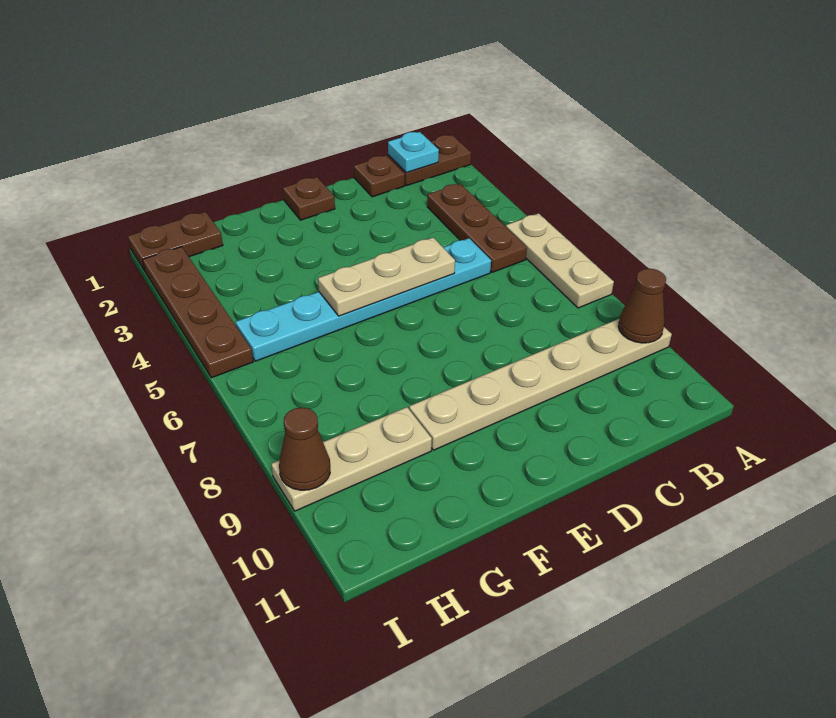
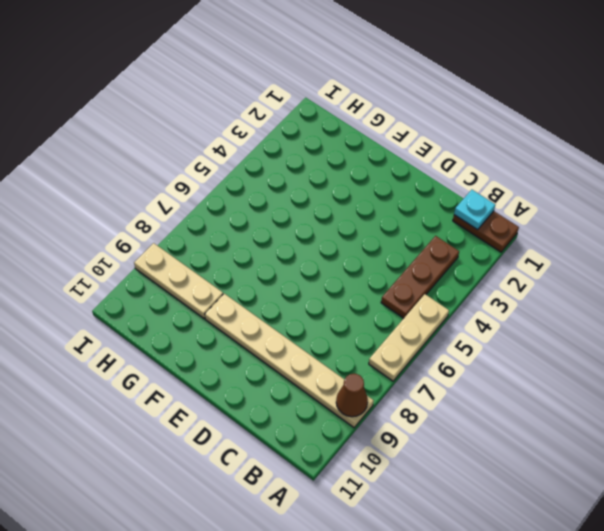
none -> brown plate C1 level 1
none -> cyan plate C5:H5 level 1
none -> brown plate E1 level 1

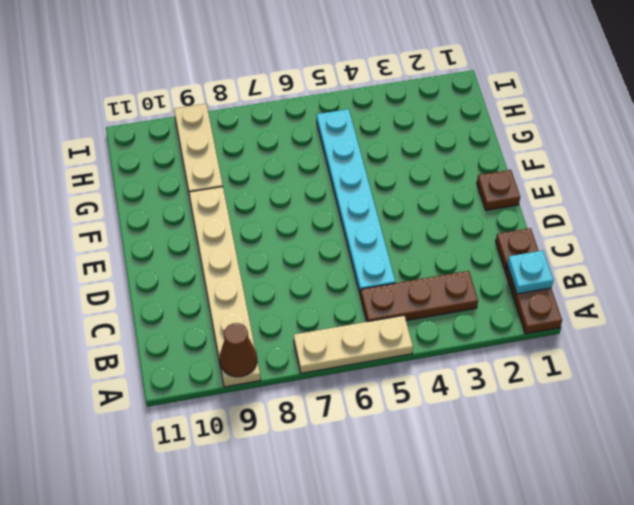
none -> brown plate H1:I1 level 1
none -> brown plate I2:I5 level 1
none -> tan plate D5:F5 level 2

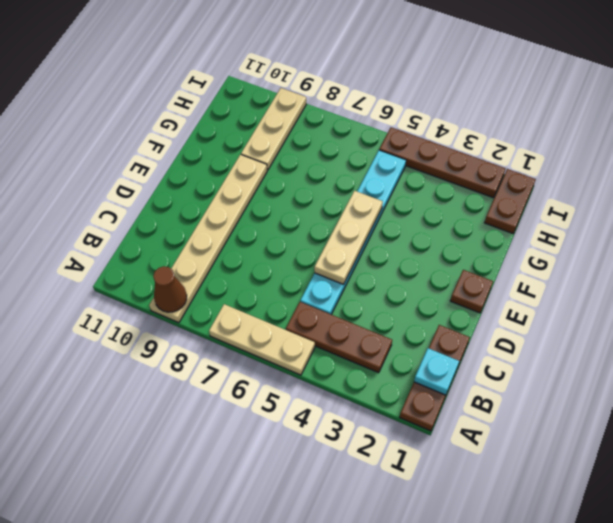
none -> brown cone I9 level 2

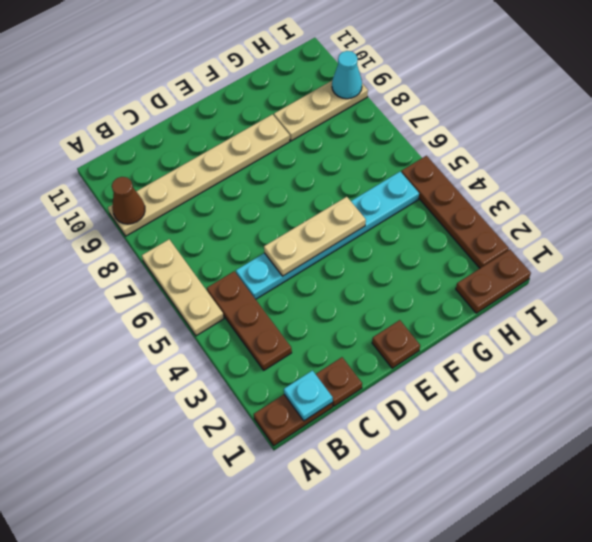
cyan cone I9 level 2 -> brown cone I9 level 2

